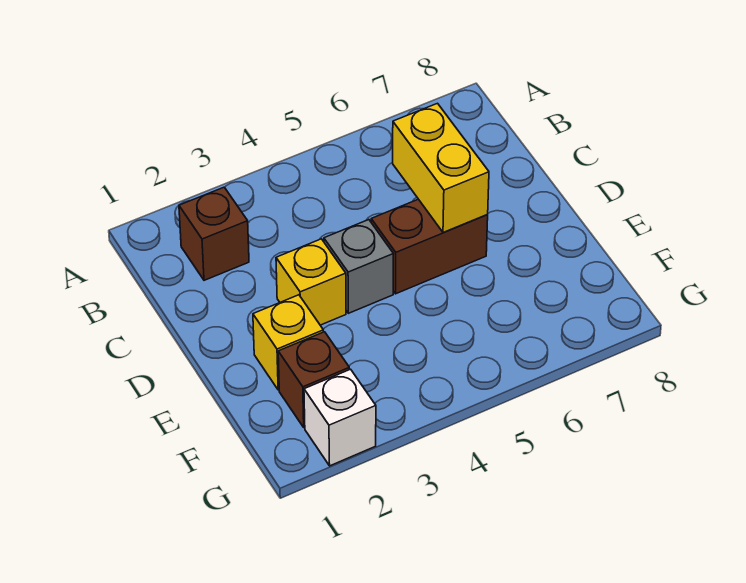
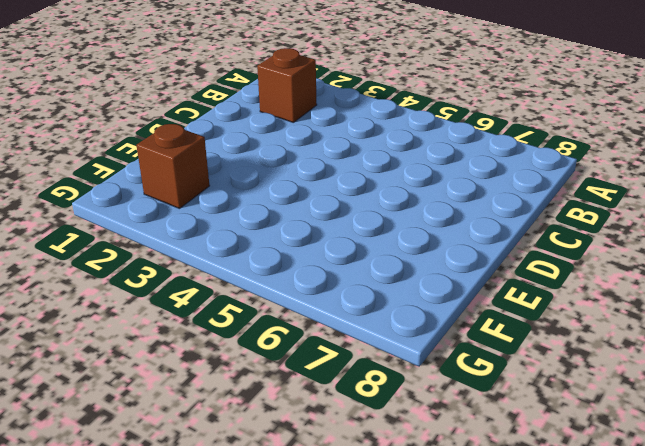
none -> yellow brick D3 level 1
none -> grey brick D4 level 1

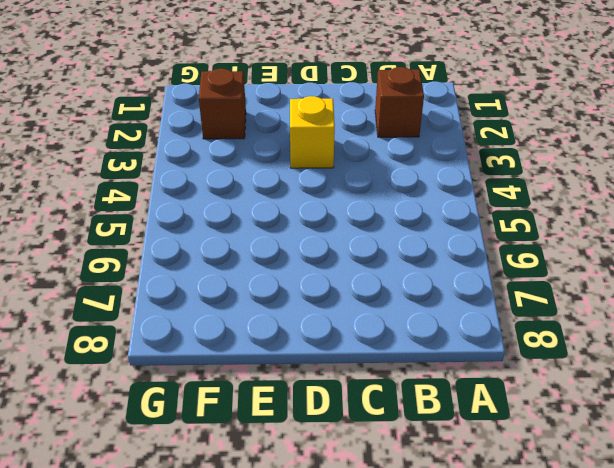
none -> grey brick D4 level 1
none -> brown brick D5:D6 level 1

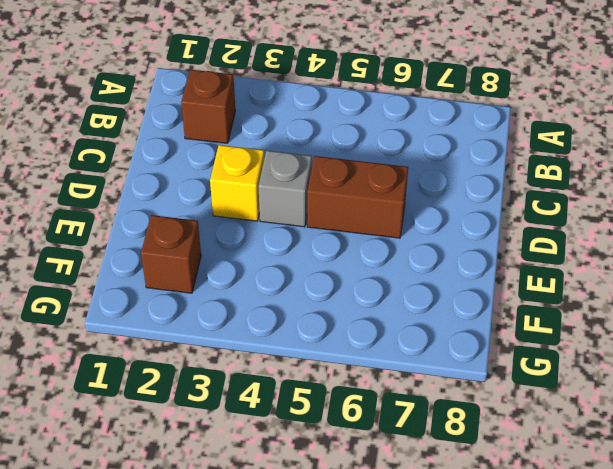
none -> yellow brick E2 level 1
none -> white brick G2 level 1

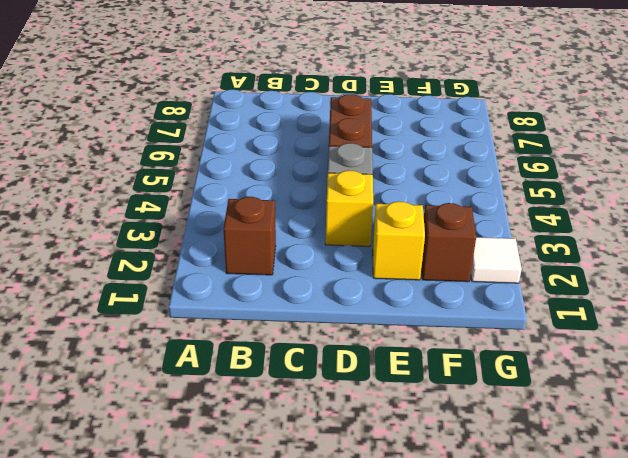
white tile G2 level 1 -> white brick G2 level 1
none -> yellow brick C6:D6 level 2

